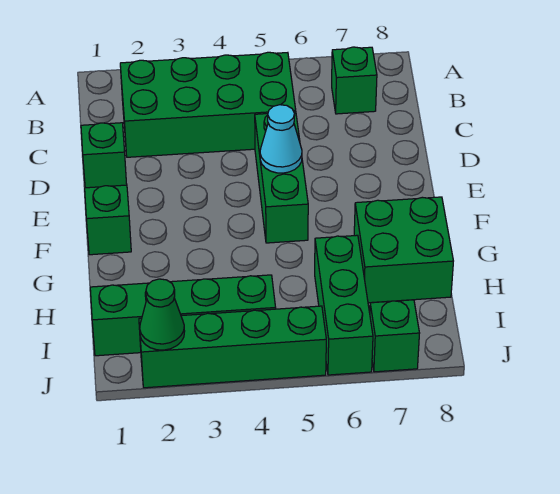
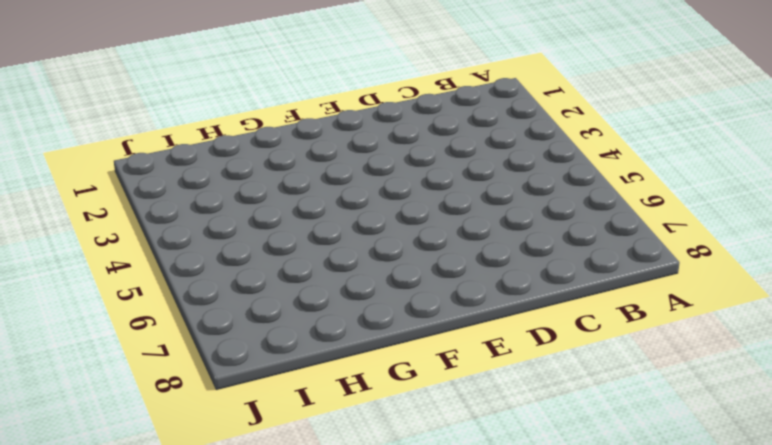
none -> green brick B2:C5 level 1
none -> green brick B7 level 1
none -> green brick D1 level 1

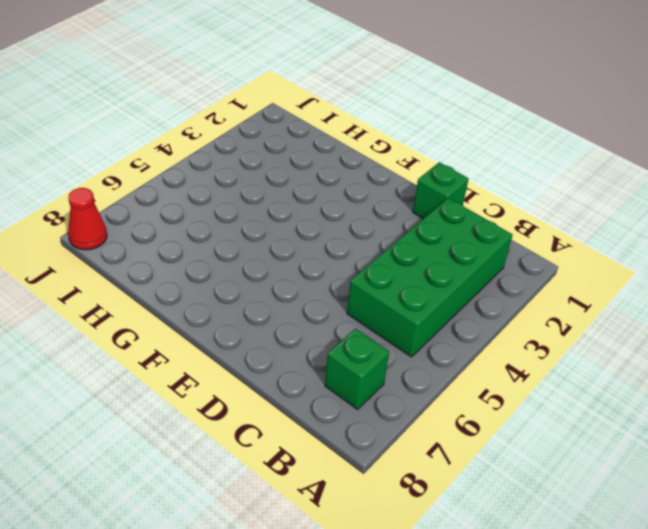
red cone J8 level 1 -> none
none -> green brick D5:F5 level 1
none -> green brick F1 level 1
none -> green brick G7:H8 level 1

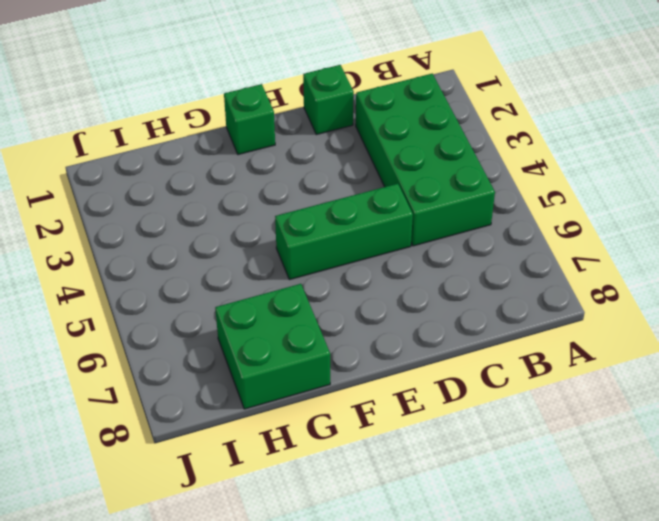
none -> green brick B7 level 1
none -> green brick H6:J6 level 1
none -> green brick I1:I4 level 1

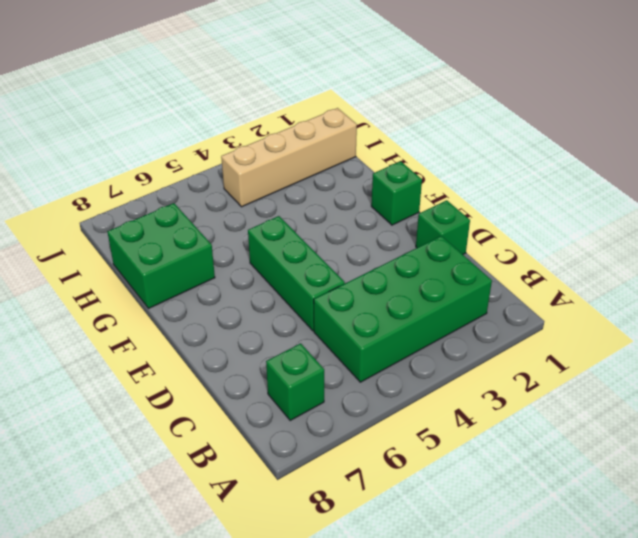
tan brick I1:I4 level 1 -> green brick I1:I4 level 1
none -> green brick H6:J6 level 1
none -> green brick J2:J5 level 1
none -> green brick J7 level 1

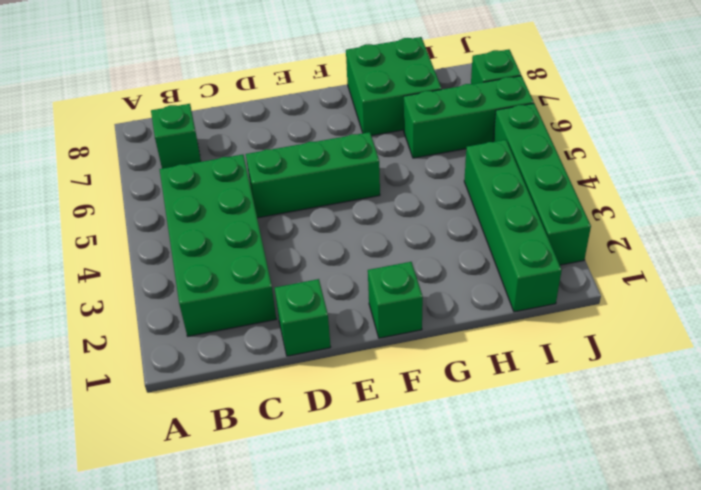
none -> cyan cone E5 level 2
none -> green cone J2 level 2

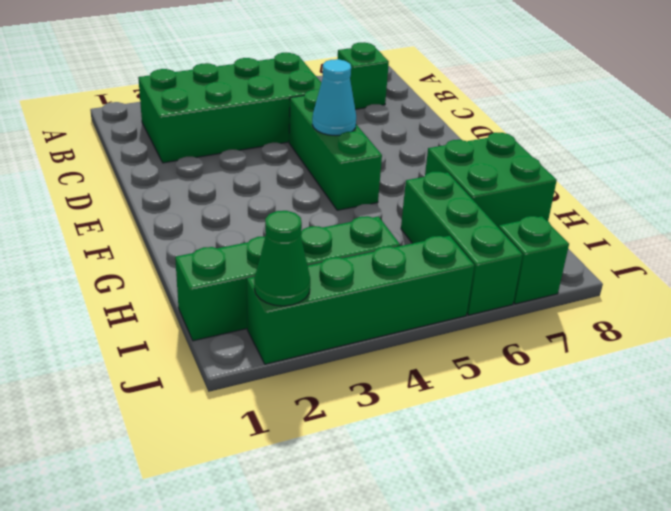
none -> green brick D1 level 1
none -> green brick F1 level 1

